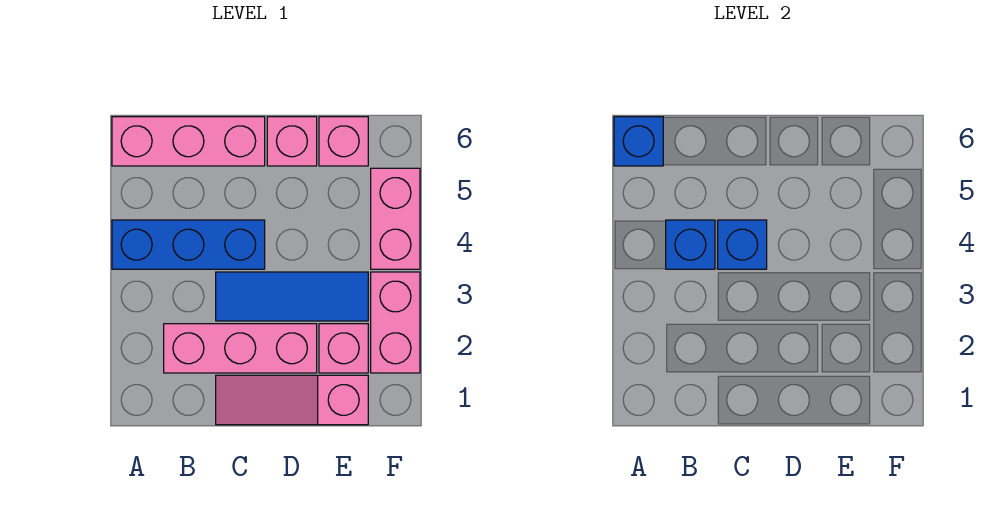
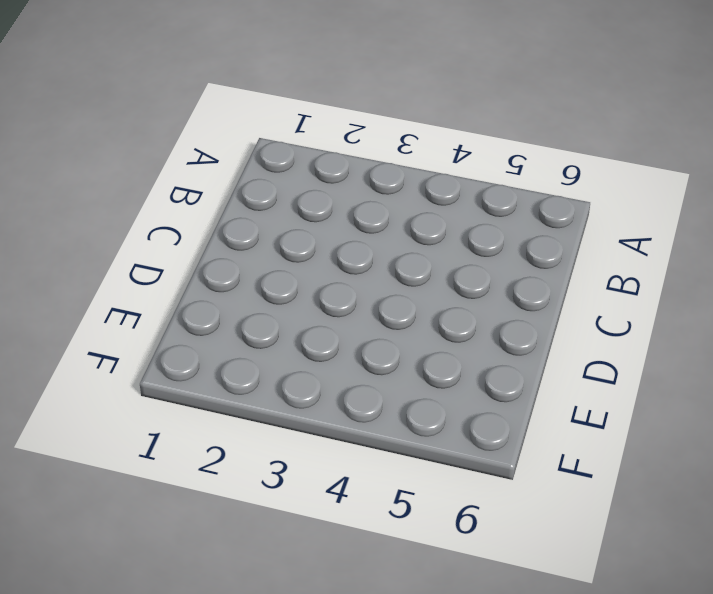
none -> blue brick A4:C4 level 1
none -> pink brick A6:C6 level 1
none -> pink brick B2:D2 level 1

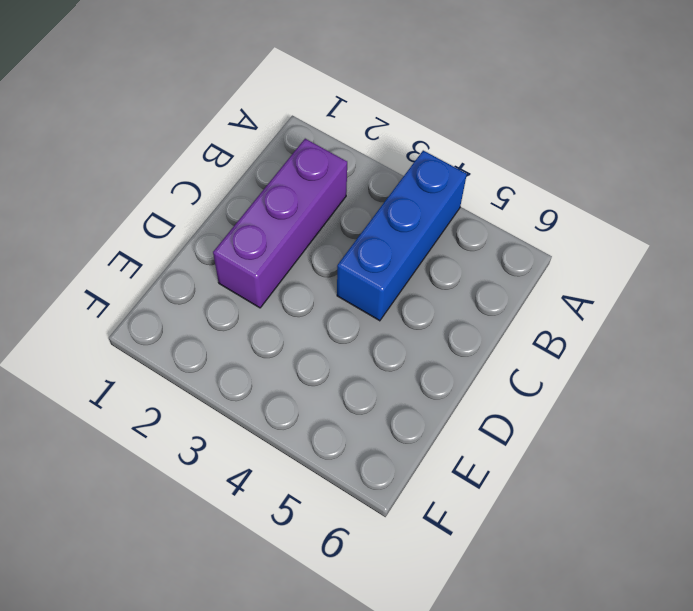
purple brick B2:D2 level 1 -> pink brick B2:D2 level 1
none -> pink brick A6:C6 level 1
none -> pink slope C1:E1 level 1 top E
none -> blue tile C3:E3 level 1

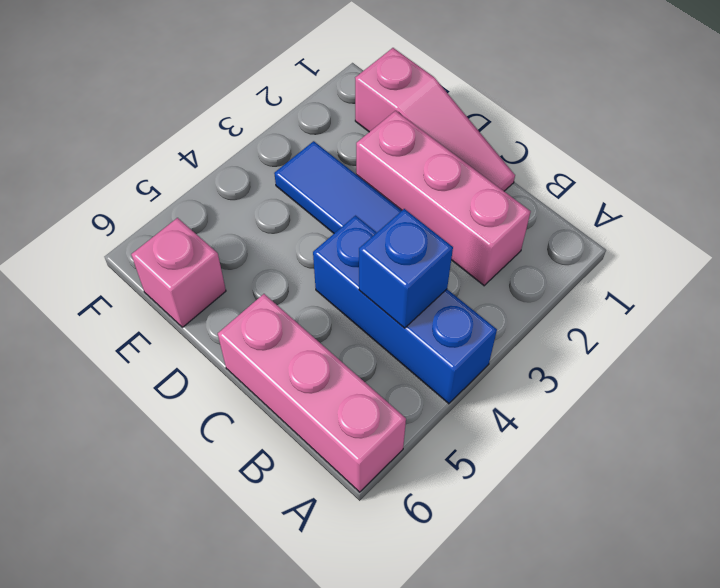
none -> pink brick D6 level 1
none -> pink brick E2 level 1
none -> pink brick F2:F3 level 1

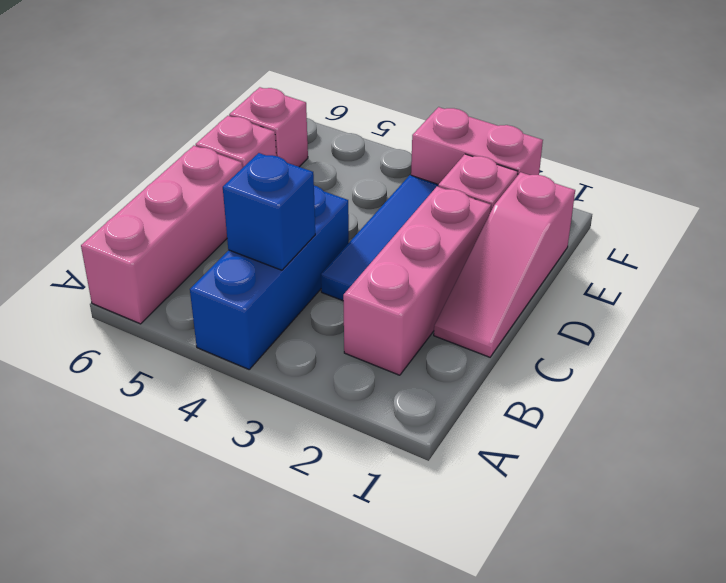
none -> pink brick F4:F5 level 1
none -> blue brick A6 level 2
none -> blue brick C4 level 2

